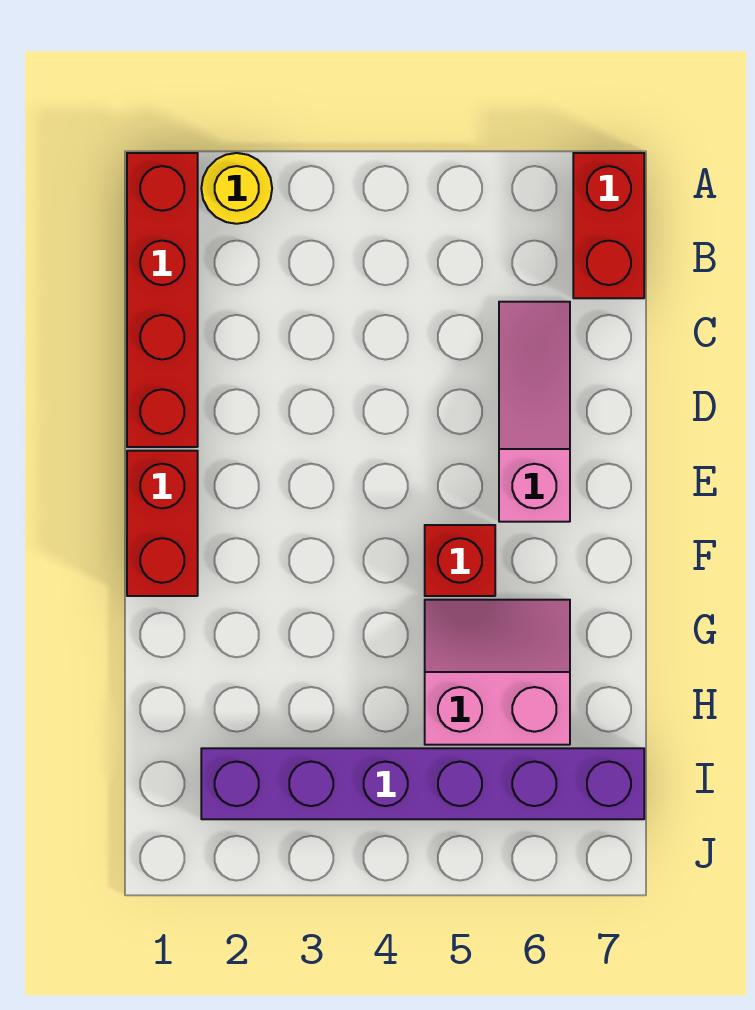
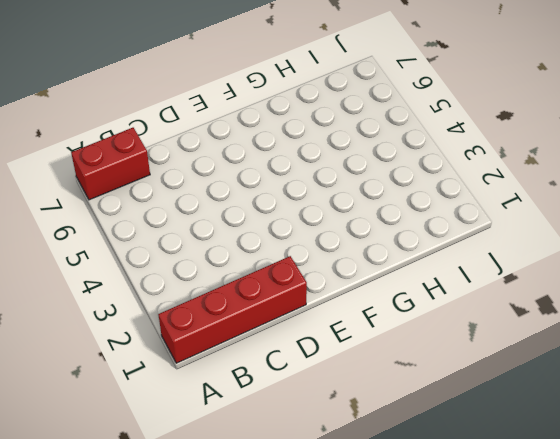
none -> yellow round brick A2 level 1
none -> pink slope C6:E6 level 1 top E

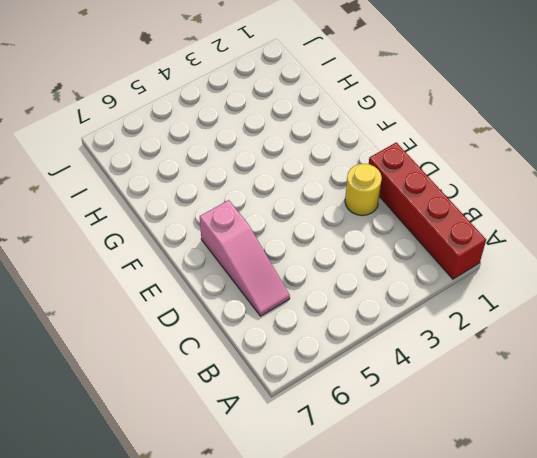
yellow round brick D2 level 1 -> yellow round brick A2 level 1
none -> red brick A7:B7 level 1
none -> red brick E1:F1 level 1

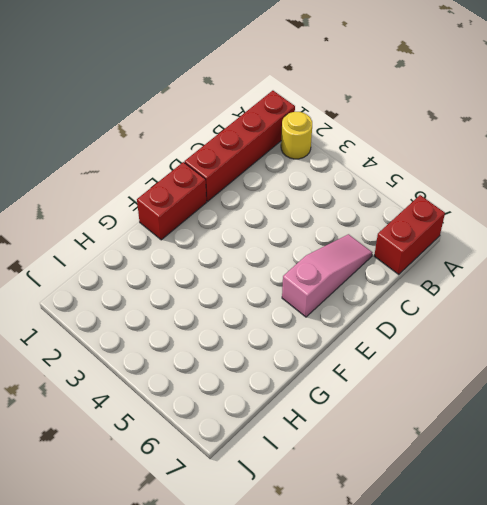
none -> red brick F5 level 1
none -> pink slope G5:H6 level 1 top H

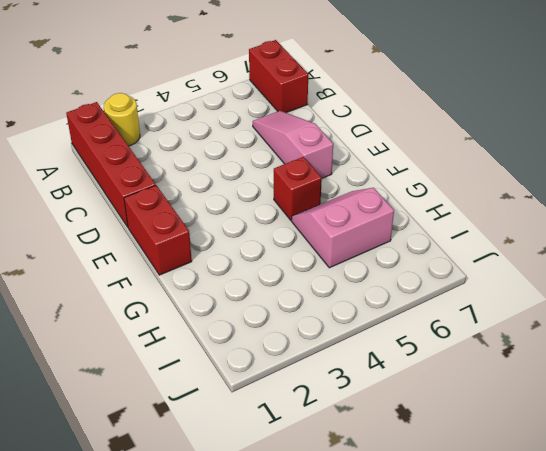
none -> purple brick I2:I7 level 1

